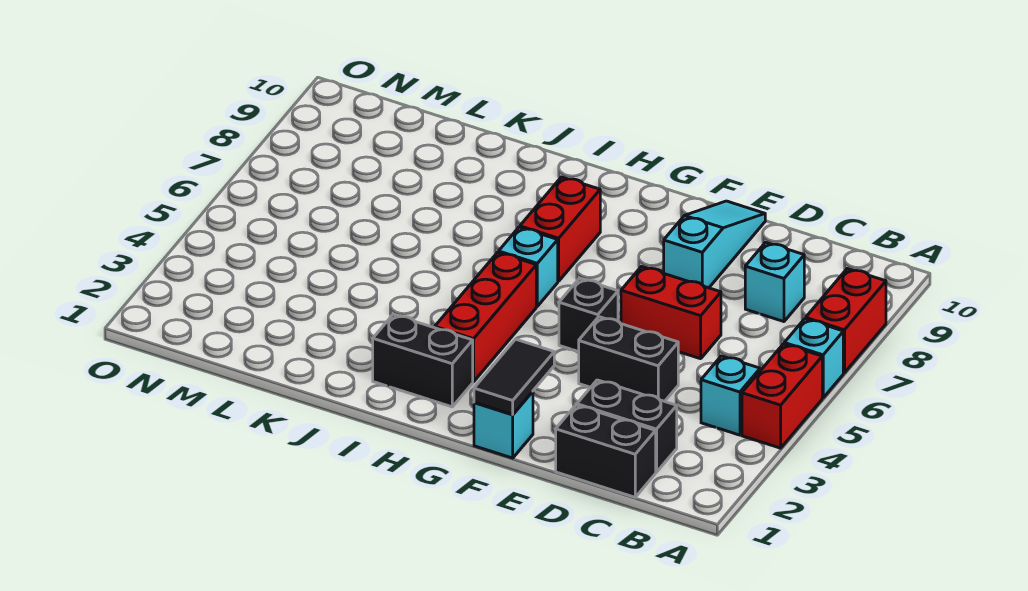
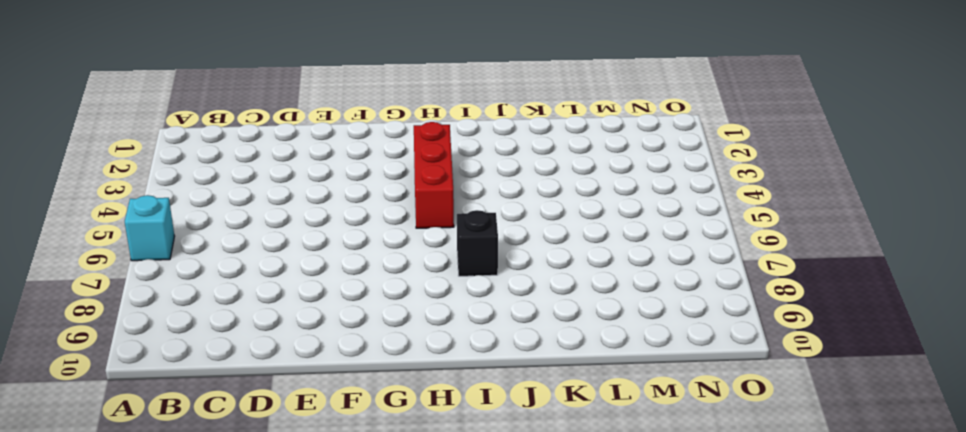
black brick I7 level 1 -> black brick F5 level 1
none -> red brick A4:A5 level 1
none -> red brick A7:A8 level 1
none -> cyan brick B4 level 1

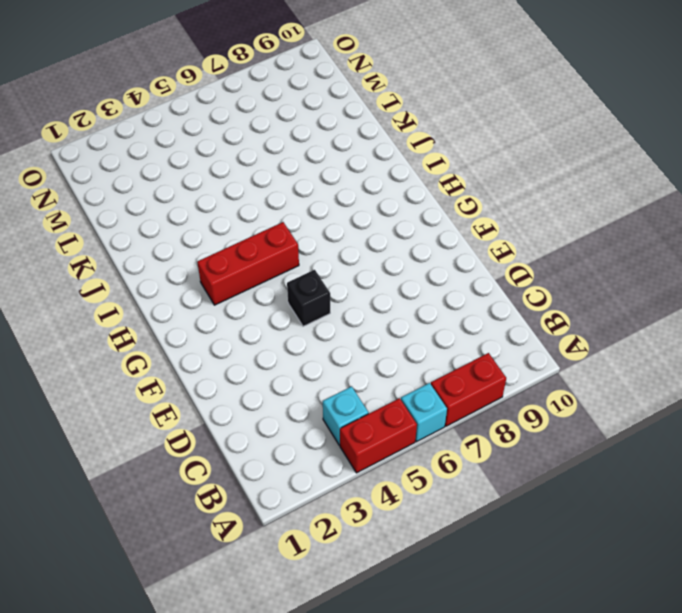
none -> black brick C1:D1 level 1
none -> black brick C2:D2 level 1
none -> cyan brick C8 level 1

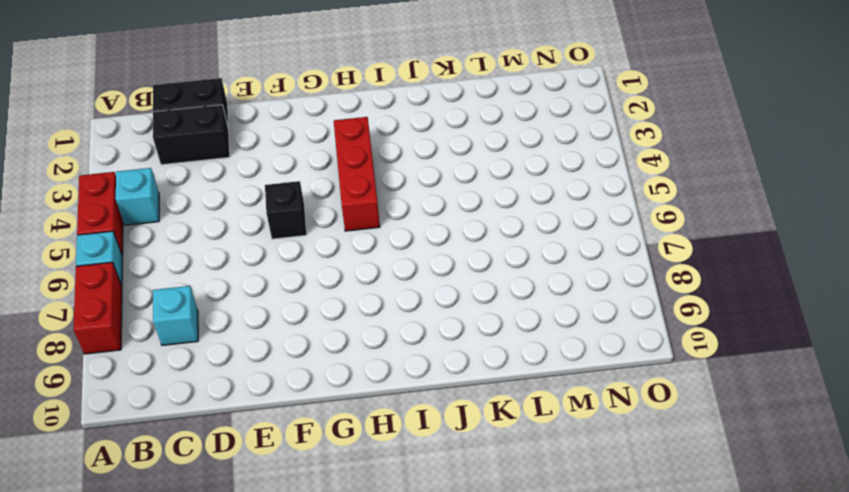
none -> black brick D4:E4 level 1
none -> red brick D6:E6 level 1
none -> cyan slope E8:E10 level 1 top 8

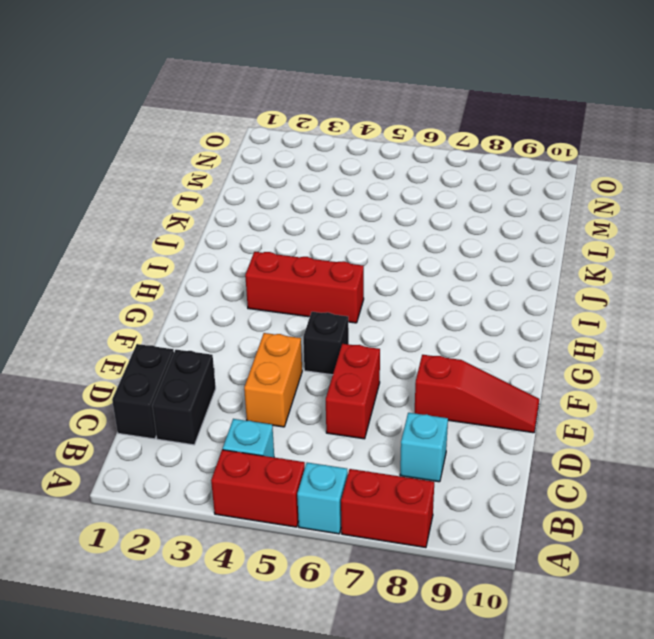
orange brick D4:E4 level 1 -> black brick D4:E4 level 1
red slope E8:E10 level 1 top 8 -> cyan slope E8:E10 level 1 top 8
none -> cyan brick F1 level 1
none -> black brick H2:I2 level 1
none -> cyan brick H6 level 1

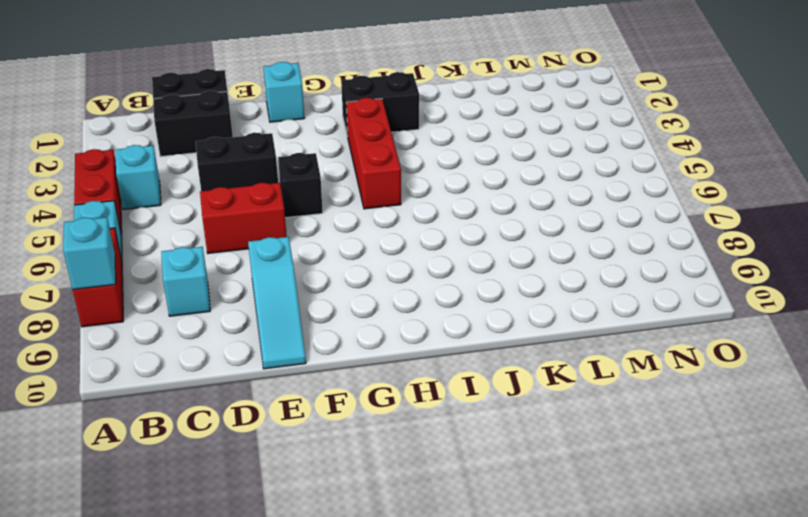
cyan brick A8 level 2 -> cyan brick H6 level 1
none -> red brick H7:H8 level 1
none -> black tile F1:F2 level 2

